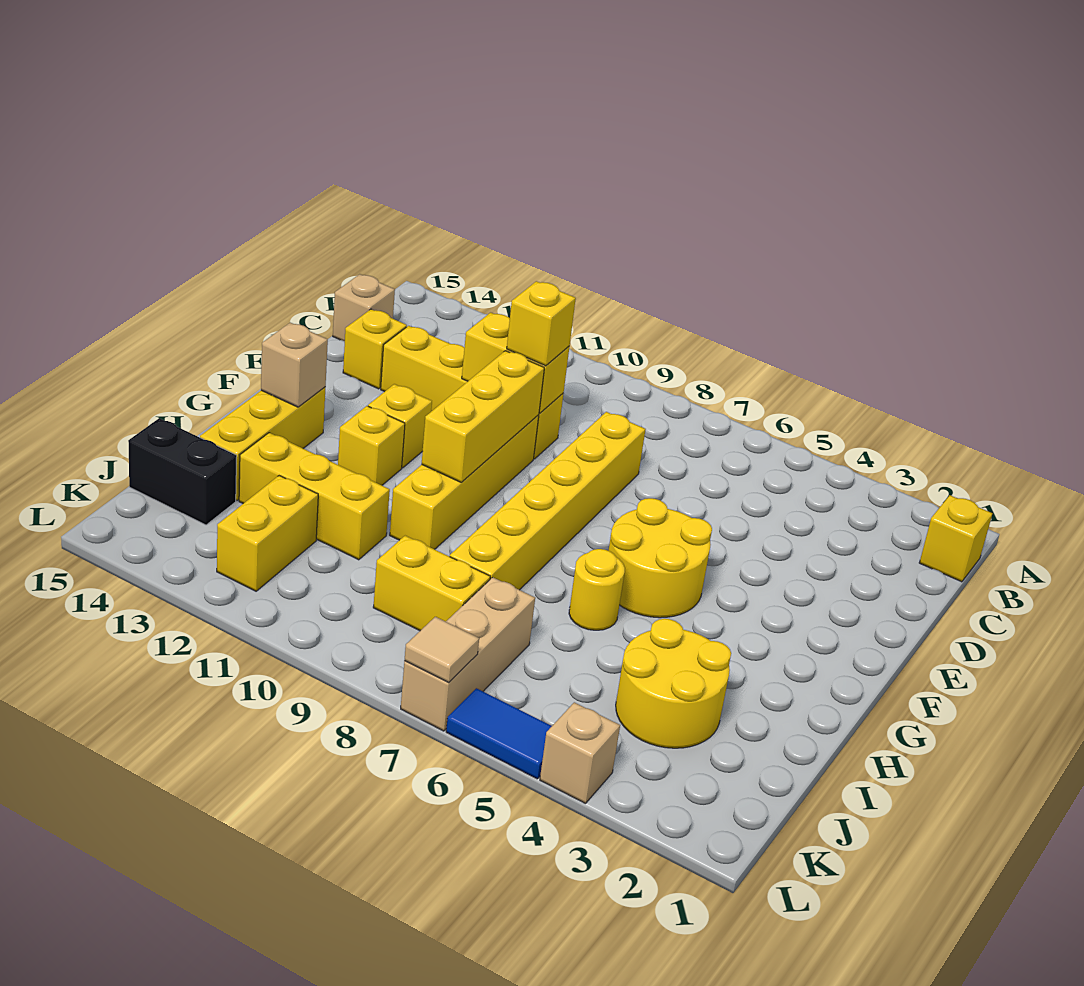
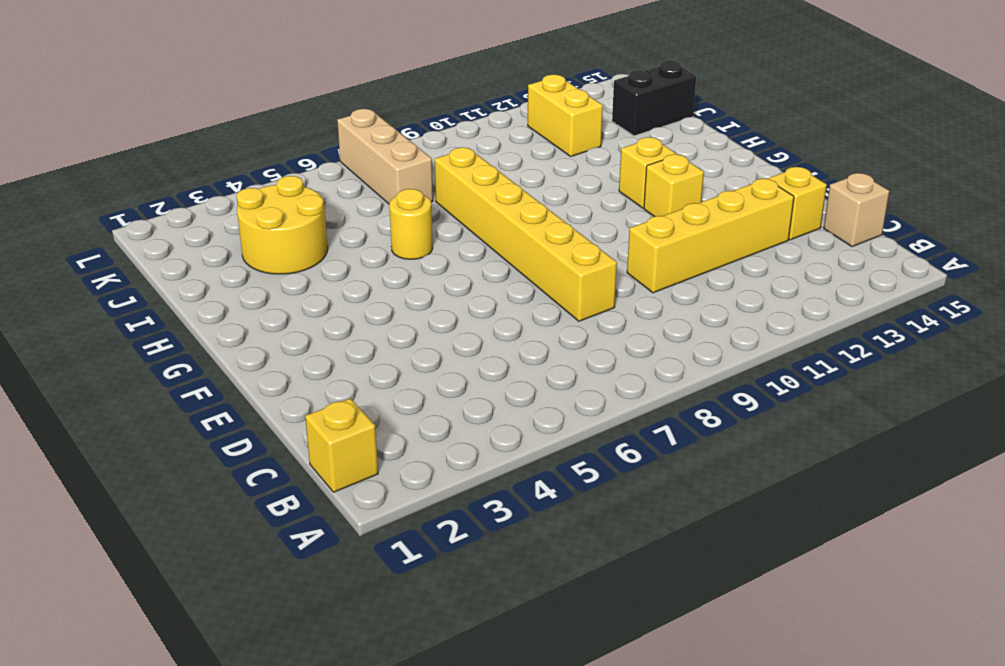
none -> yellow brick E10:H10 level 1
none -> yellow round brick F5:G6 level 1
none -> yellow brick G14:I14 level 1

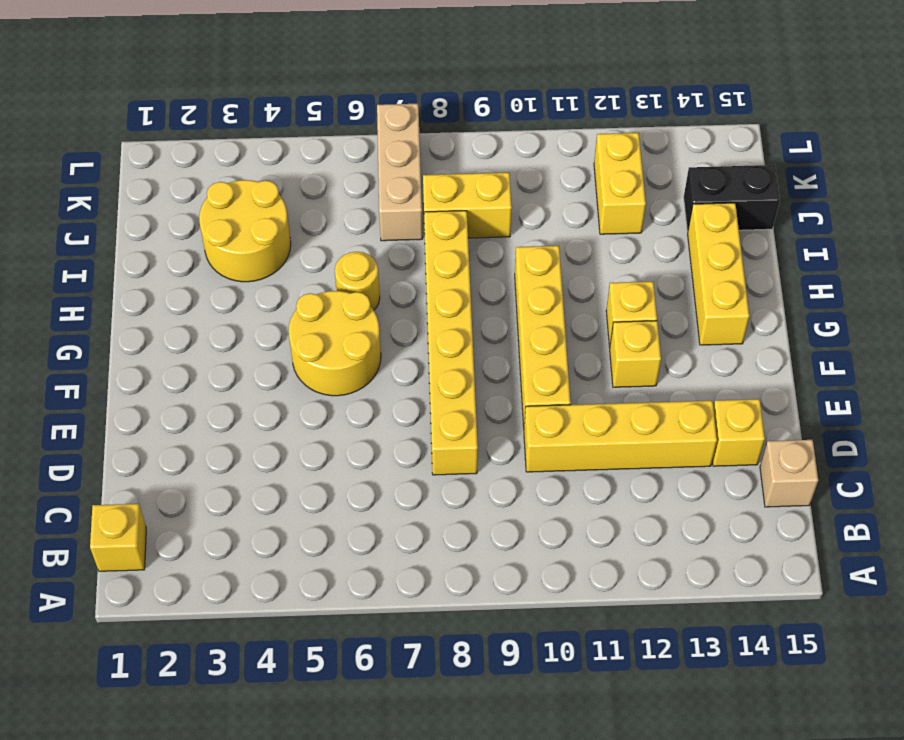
none -> yellow brick I11:I13 level 1
none -> tan brick L4 level 1
none -> blue tile L5:L6 level 1

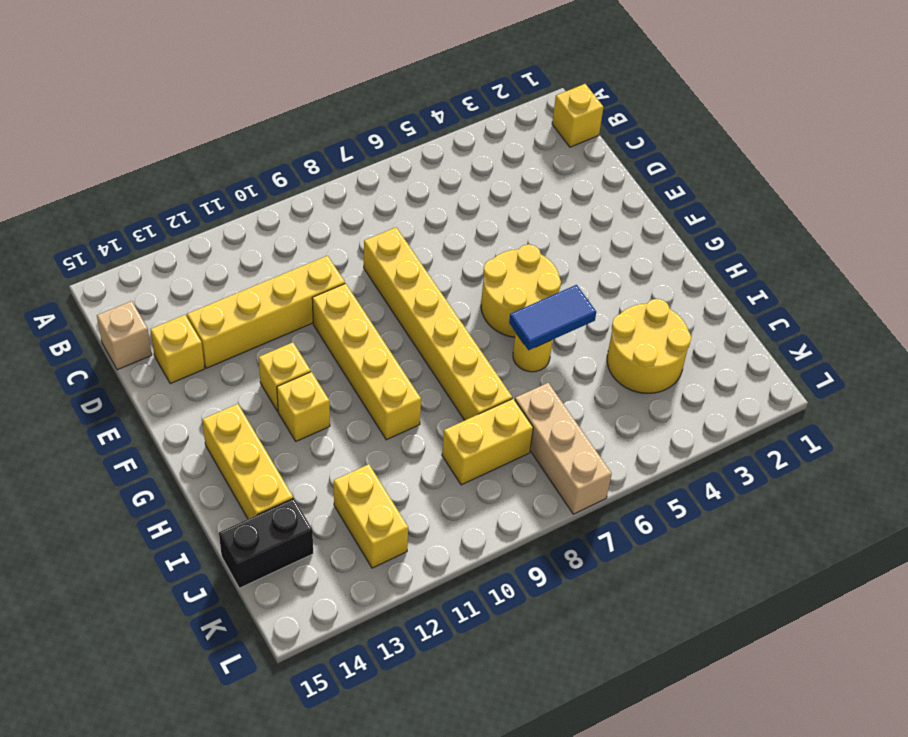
blue tile H5:H6 level 2 -> blue tile L5:L6 level 1
none -> yellow brick I11:I13 level 1
none -> tan brick L4 level 1
none -> yellow brick D10:D11 level 2

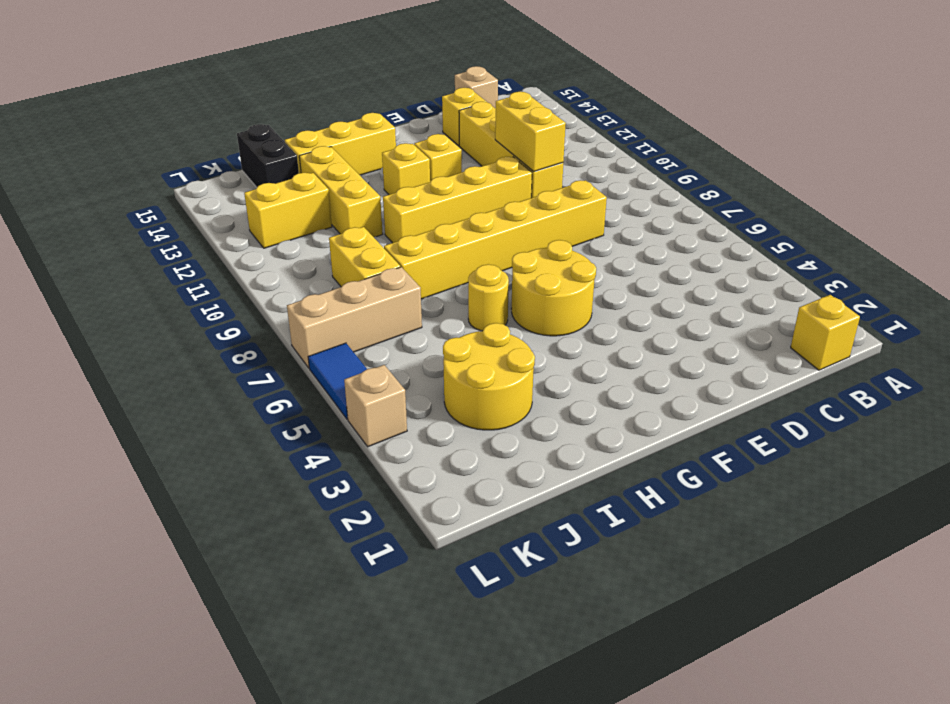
none -> yellow brick E10:G10 level 2
none -> tan brick G14 level 2
none -> tan tile L7 level 2

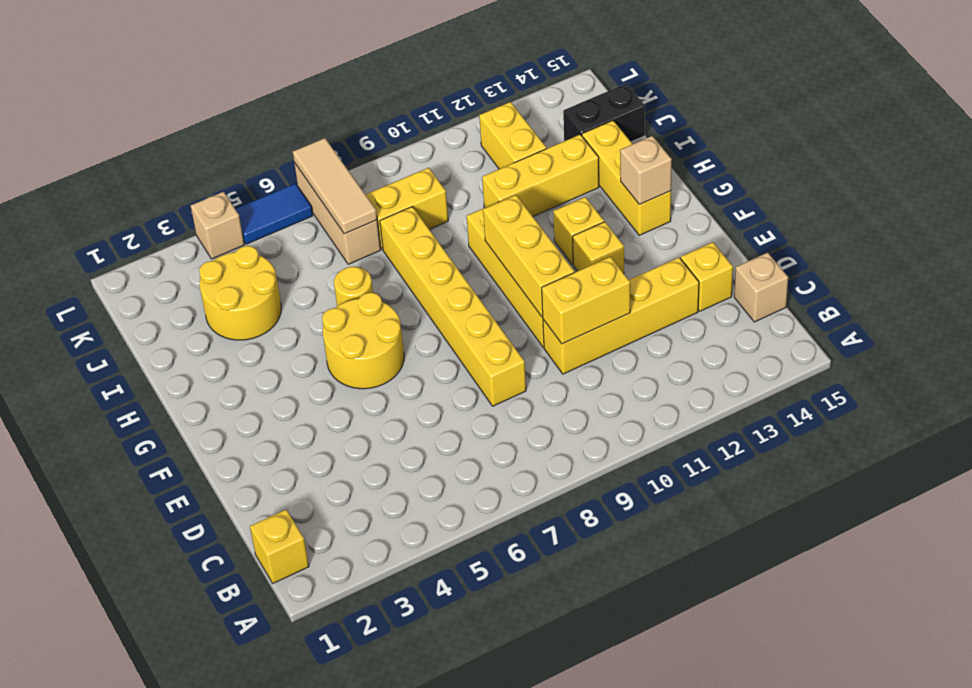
tan tile J7:L7 level 2 -> tan tile L7 level 2
none -> yellow brick D10 level 3

